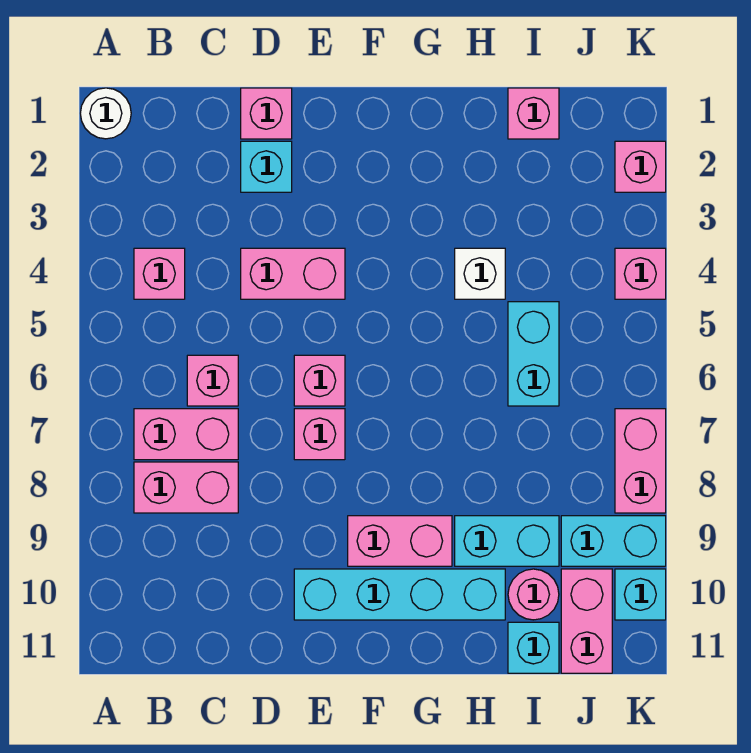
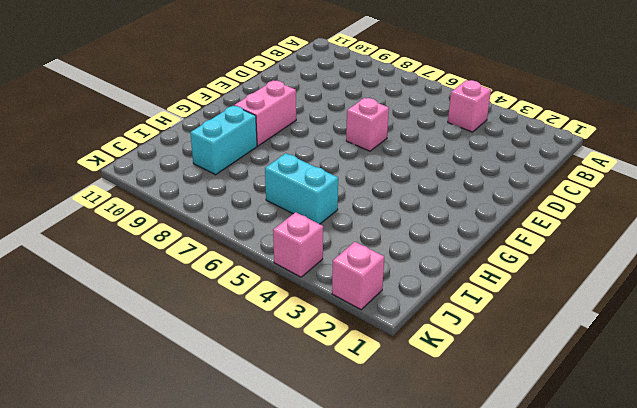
none -> white round brick A1 level 1
none -> pink brick B7:C7 level 1
none -> pink brick B8:C8 level 1

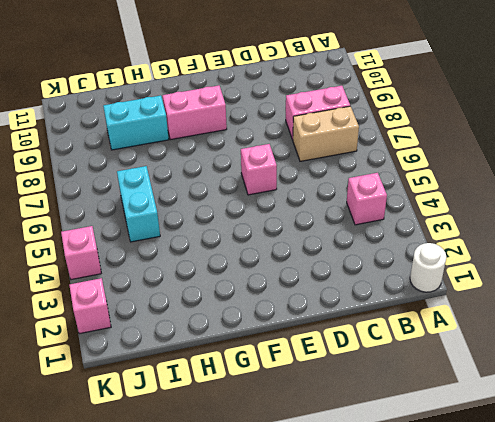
tan brick B7:C7 level 1 -> pink brick B7:C7 level 1
none -> pink brick C6 level 1
none -> pink brick D1 level 1
none -> cyan brick D2 level 1

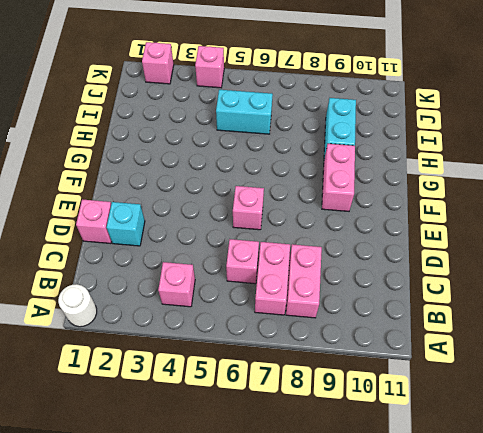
none -> pink brick D4:E4 level 1
none -> pink brick E7 level 1
none -> cyan brick E10:H10 level 1

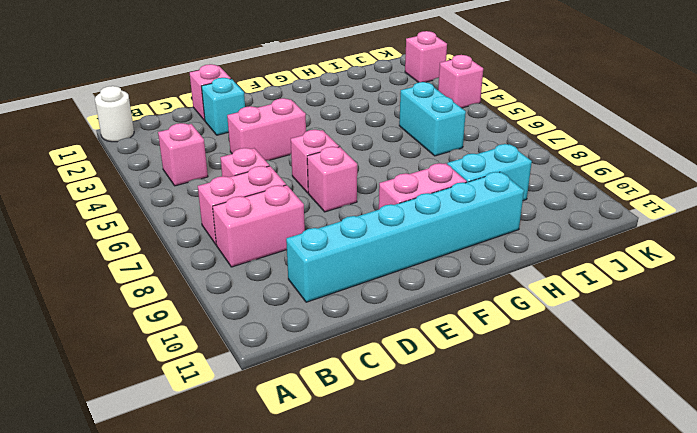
cyan brick C10:H10 level 1 -> cyan brick E10:H10 level 1
none -> white brick H4 level 1
none -> pink brick I1 level 1
none -> pink round brick I10 level 1

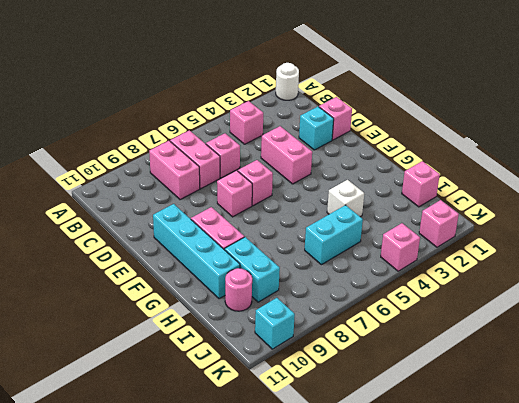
none -> cyan brick I11 level 1
none -> cyan brick J9:K9 level 1
none -> pink brick J10:J11 level 1

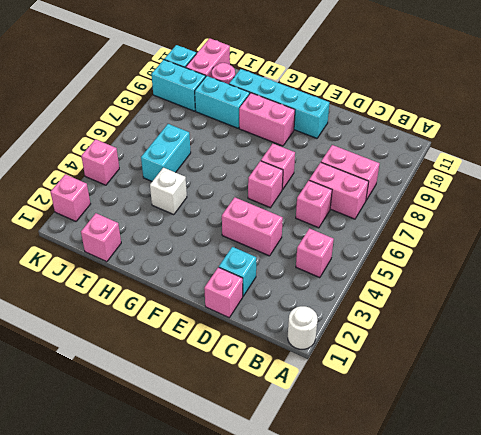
none -> cyan brick I11 level 1
none -> pink brick K7:K8 level 1

